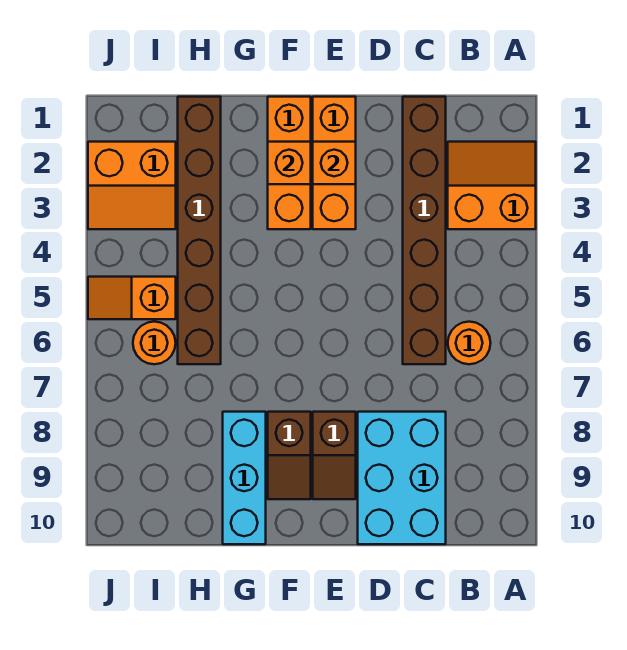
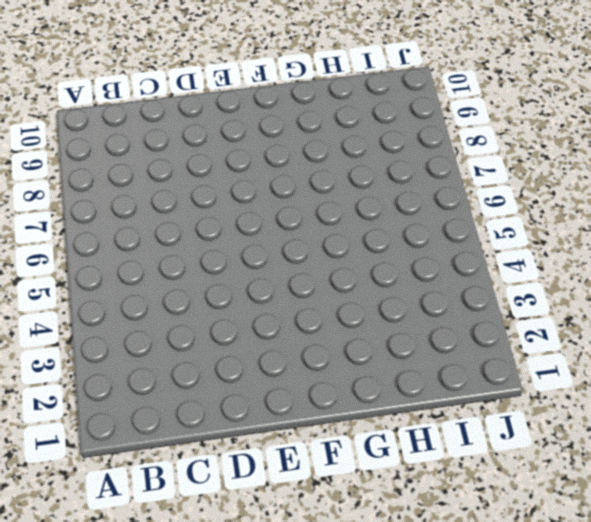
none -> orange slope A2:B3 level 1 top 3
none -> orange round brick B6 level 1
none -> brown brick C1:C6 level 1

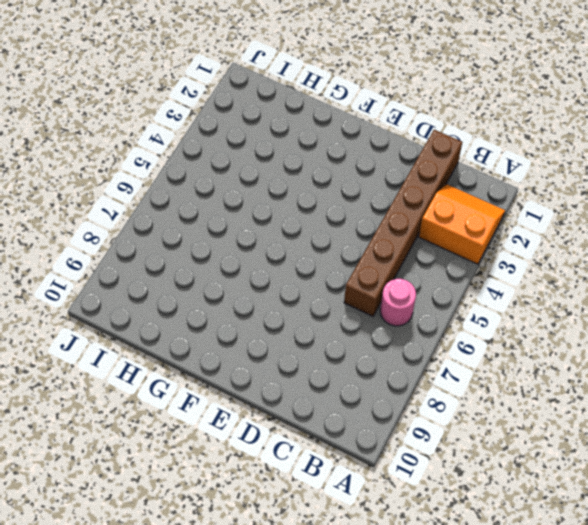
pink round brick B6 level 1 -> orange round brick B6 level 1
none -> cyan brick C8:D10 level 1
none -> orange brick E1:E3 level 1
none -> brown slope E8:E9 level 1 top 8

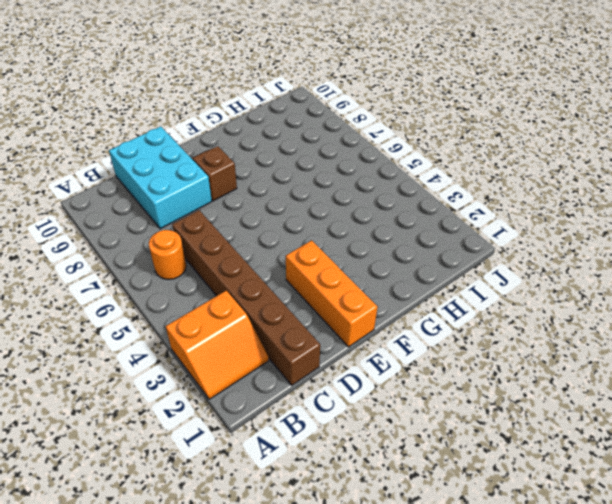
none -> orange brick F1:F3 level 1
none -> brown slope F8:F9 level 1 top 8
none -> cyan brick G8:G10 level 1

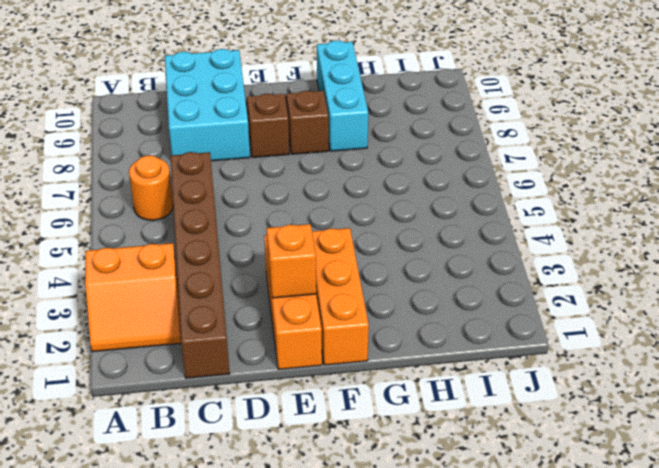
none -> brown brick H1:H6 level 1
none -> orange slope I2:J3 level 1 top 2
none -> orange slope I5:J5 level 1 top I

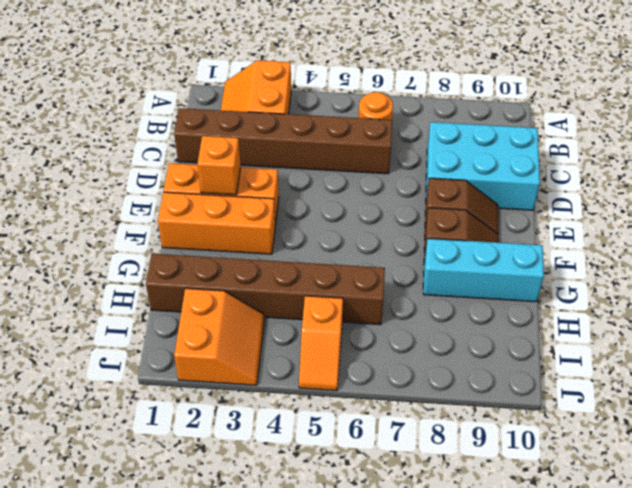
none -> orange round brick I6 level 1
none -> orange brick F2 level 2

